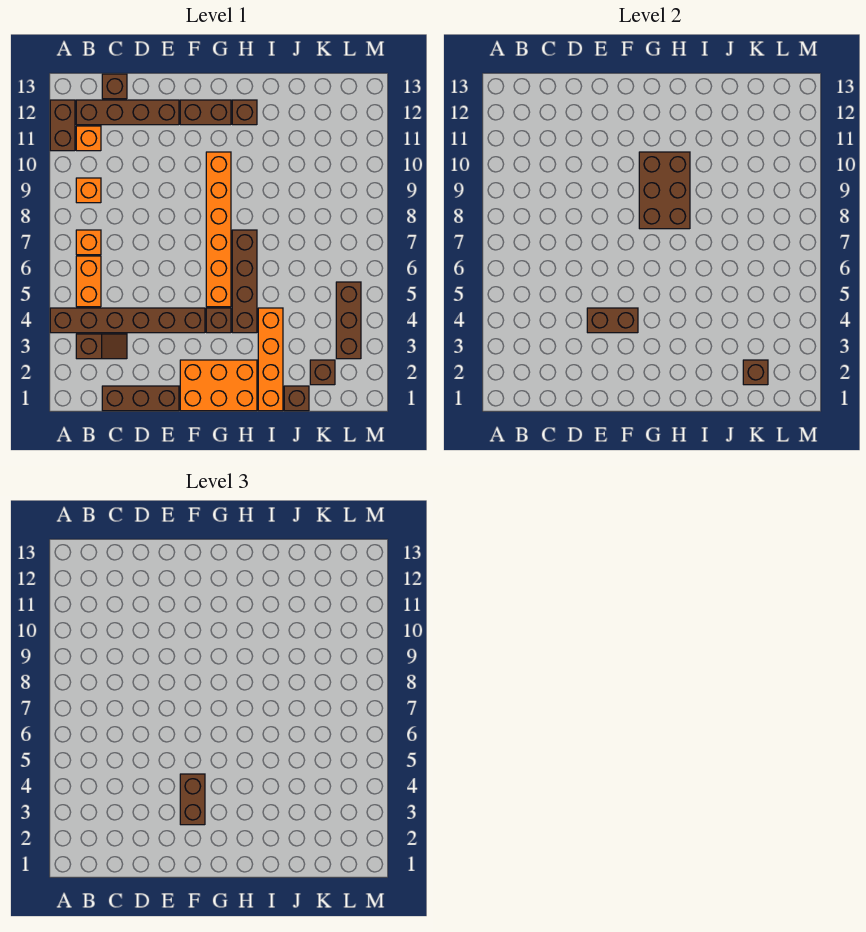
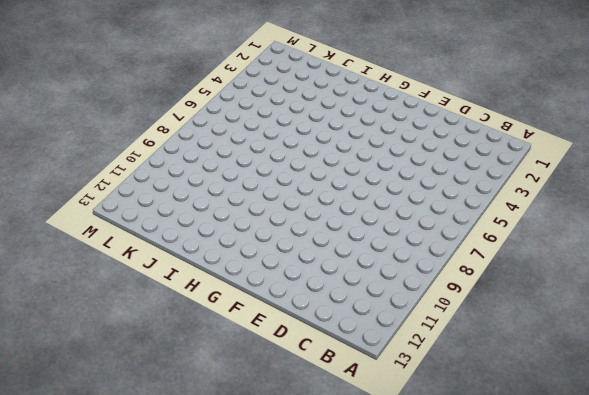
none -> brown brick A4:F4 level 1
none -> brown brick A11:A12 level 1
none -> brown slope B3:C3 level 1 top B

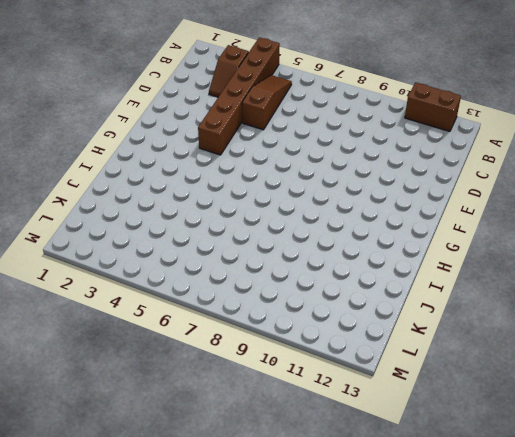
brown slope B5:D5 level 1 top D -> orange brick B5:B6 level 1
none -> orange brick B7 level 1
none -> orange brick B9 level 1
none -> orange brick B11 level 1

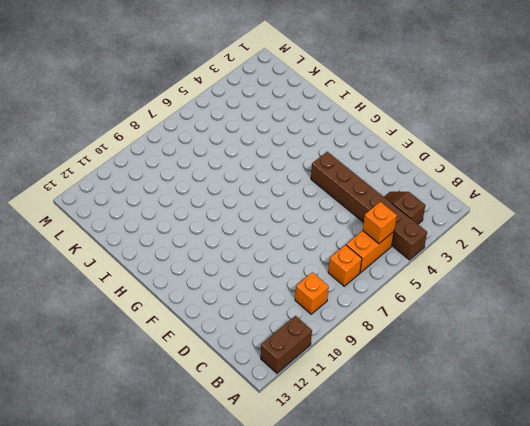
orange brick B5 level 2 -> orange brick B11 level 1
none -> brown brick B12:E12 level 1
none -> brown brick C1:E1 level 1
none -> brown brick C13 level 1

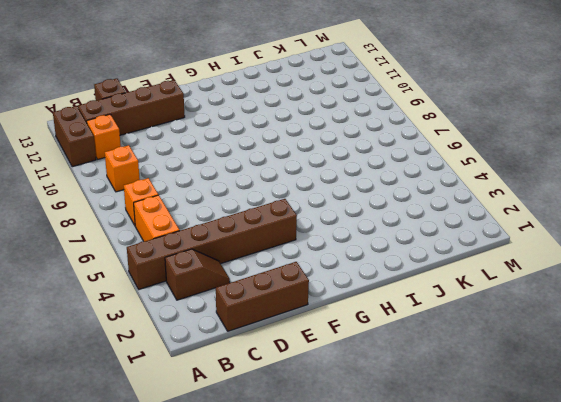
none -> orange brick F1:H2 level 1
none -> brown brick F12:G12 level 1
none -> brown brick G4 level 1

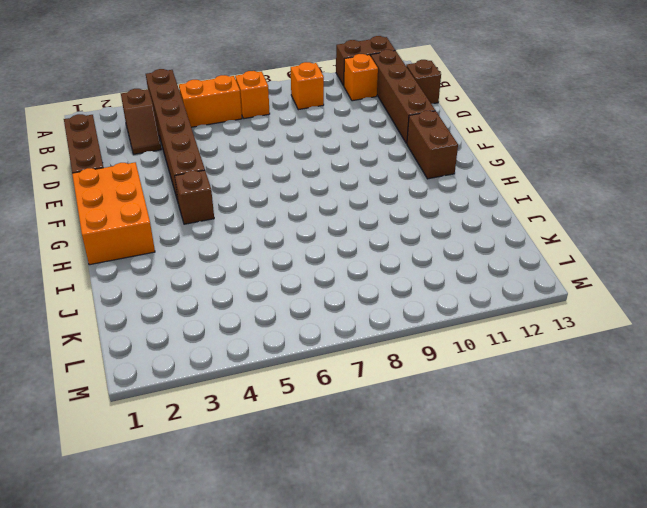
none -> orange brick G5:G10 level 1
none -> brown brick H4:H7 level 1
none -> brown brick H12 level 1

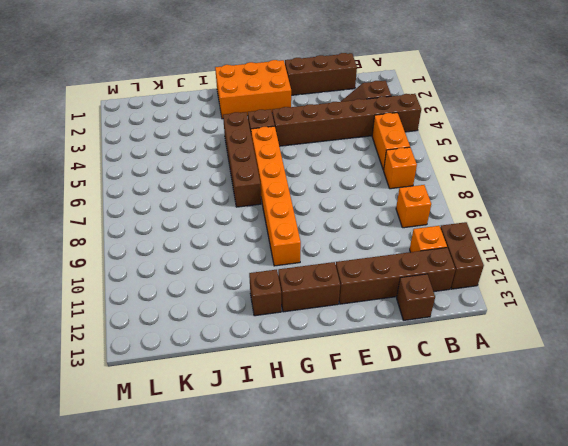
none -> orange brick I1:I4 level 1
none -> brown brick J1 level 1
none -> brown brick K2 level 1

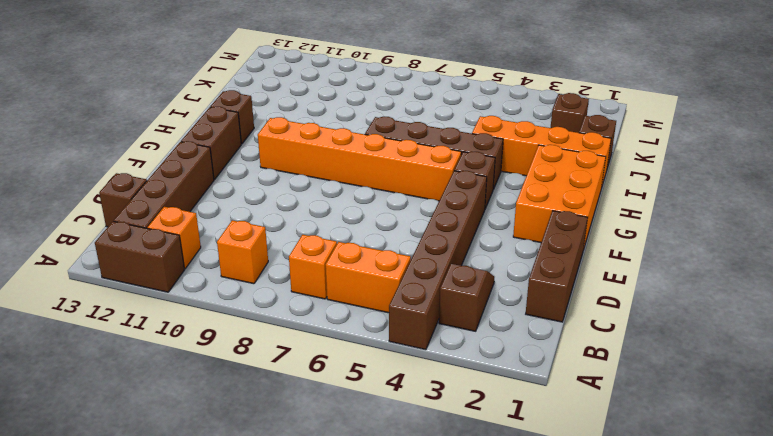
none -> brown brick L3:L5 level 1
none -> brown brick E4:F4 level 2
none -> brown brick G8:H10 level 2

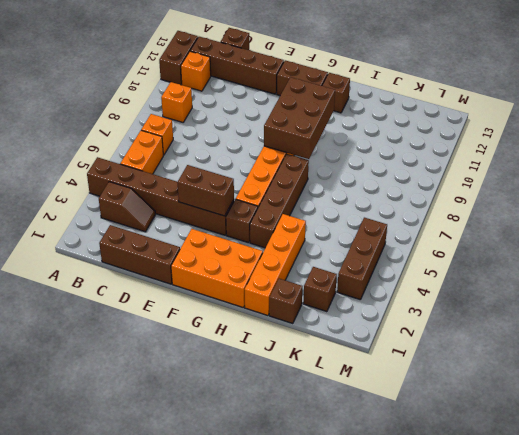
none -> brown brick K2 level 2
none -> brown brick F3:F4 level 3

